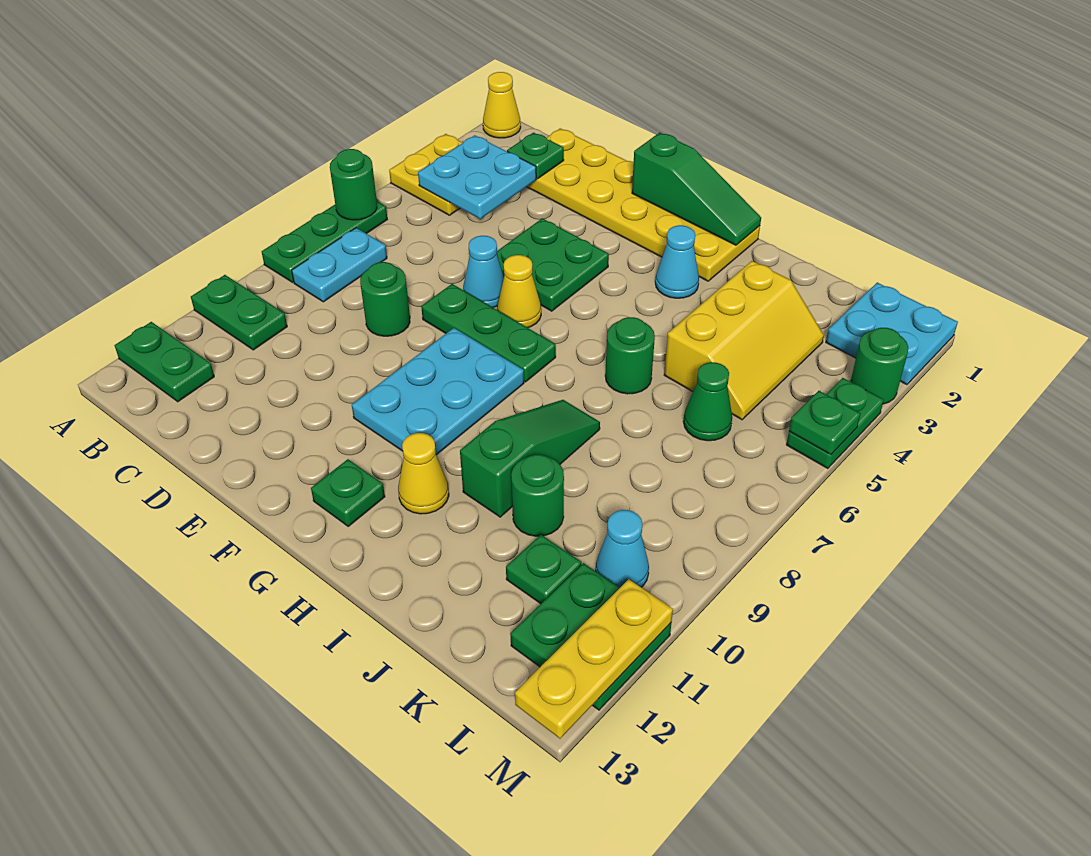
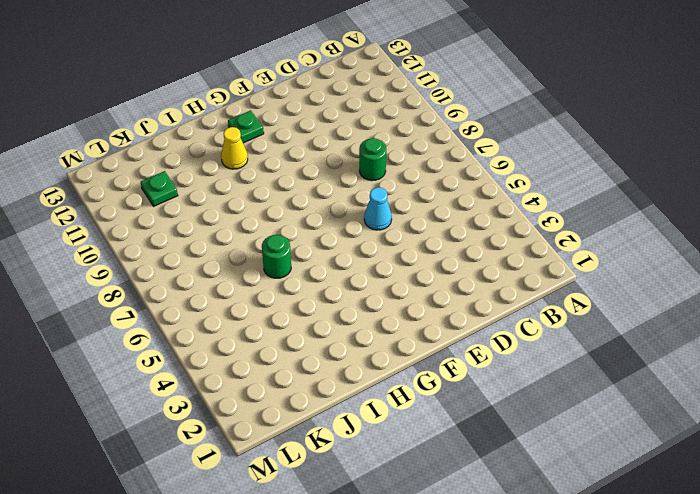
none -> yellow cone A1 level 1
none -> yellow plate A3:B4 level 1
none -> green plate A6:A8 level 1
none -> green plate A10:B10 level 1

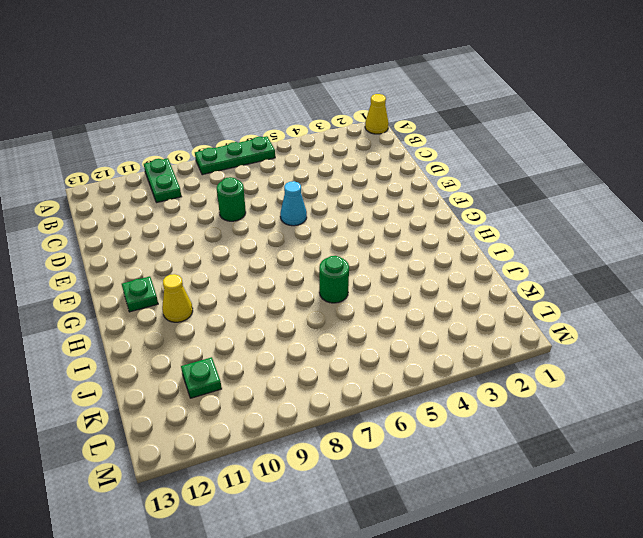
none -> yellow plate A3:B4 level 1
none -> green plate A12:B12 level 1
none -> cyan plate B7:B8 level 1
none -> yellow plate C1:H2 level 1

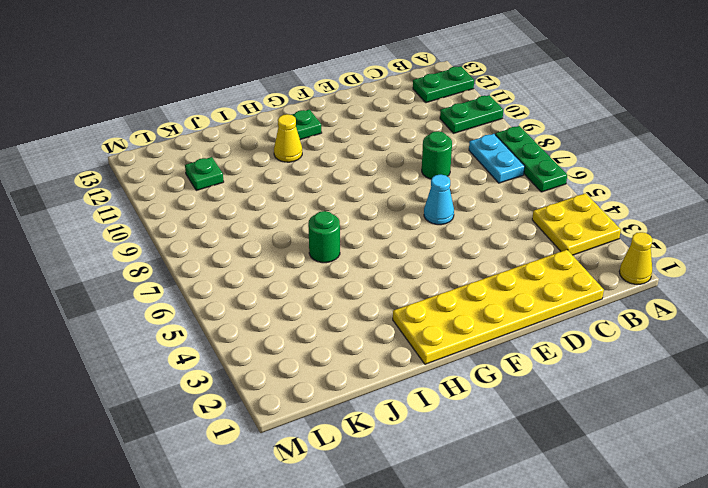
none -> green plate E4:F5 level 1
none -> green plate E7:G7 level 1
none -> yellow cone F6 level 1
none -> cyan plate F8:G10 level 1

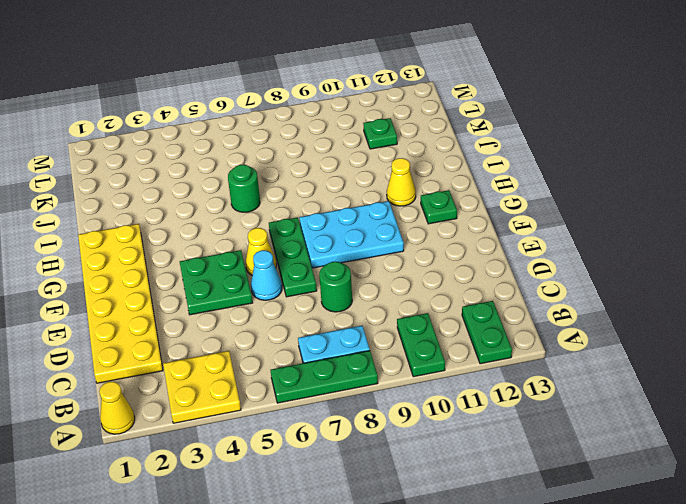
none -> cyan cone H3 level 1
none -> green slope I8:I10 level 1 top 10
none -> yellow slope J3:K5 level 1 top J
none -> green round brick J10 level 1

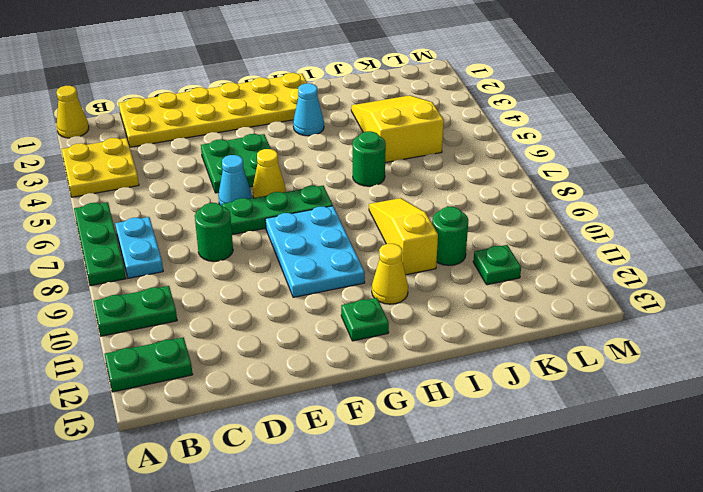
yellow slope I8:I10 level 1 top 10 -> green slope I8:I10 level 1 top 10
yellow slope J3:K5 level 1 top 5 -> yellow slope J3:K5 level 1 top J
none -> green cone K6 level 1
none -> cyan plate L1:M2 level 1
none -> cyan cone L10 level 1
none -> green plate L11:M12 level 1

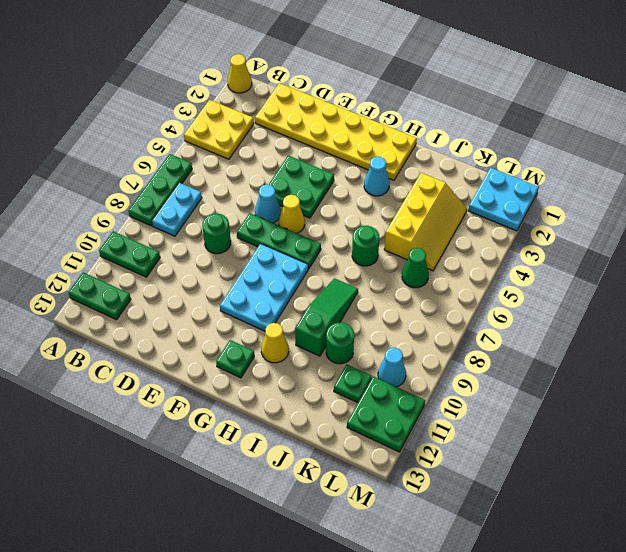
none -> green round brick M3 level 1
none -> green plate M4:M5 level 1
none -> green round brick A6 level 2
none -> cyan plate B3:C4 level 2

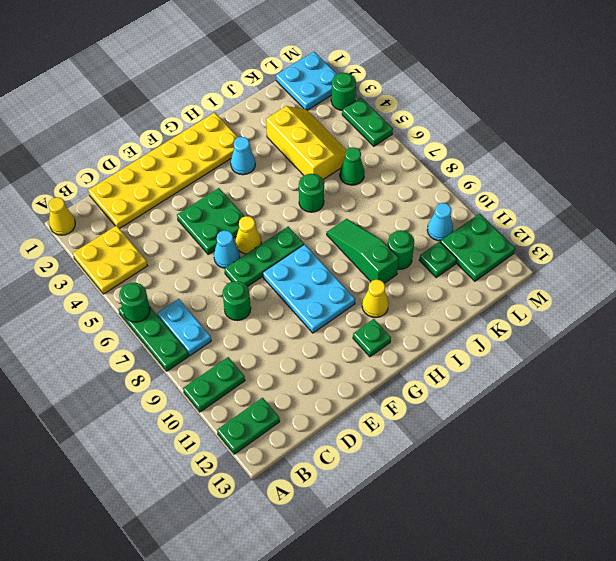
none -> cyan plate B3:C4 level 2
none -> green plate C2 level 2
none -> green slope F1:H1 level 2 top F
none -> green plate M5 level 2

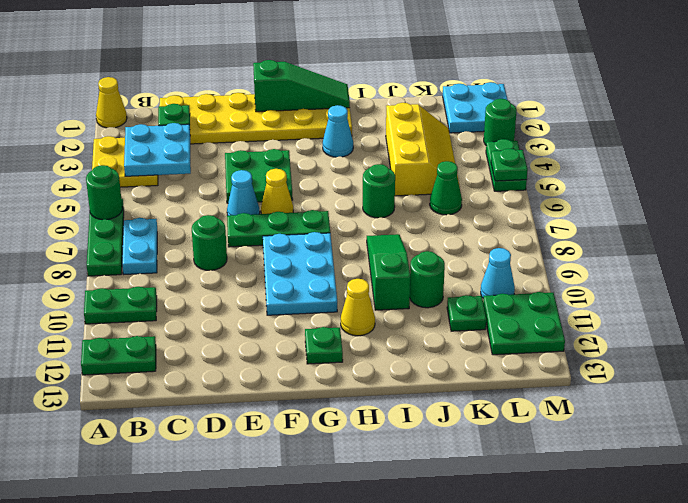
none -> yellow plate M11:M13 level 2

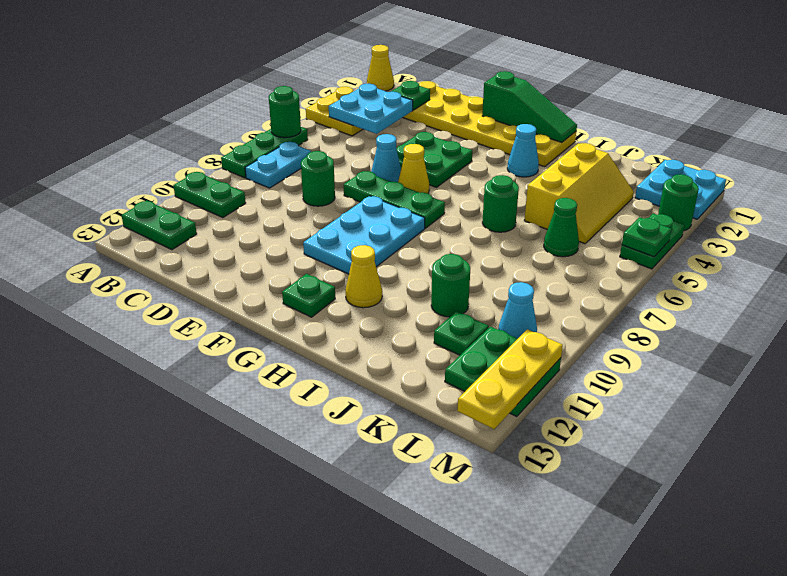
none -> green slope I8:I10 level 1 top 10

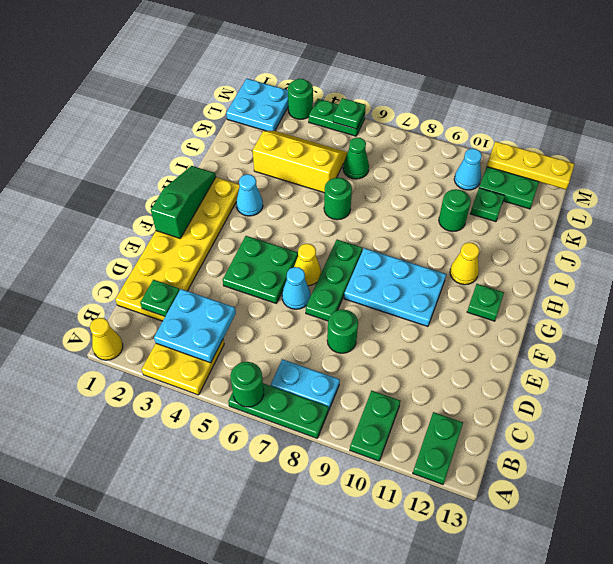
none -> green slope I8:I10 level 1 top 10

